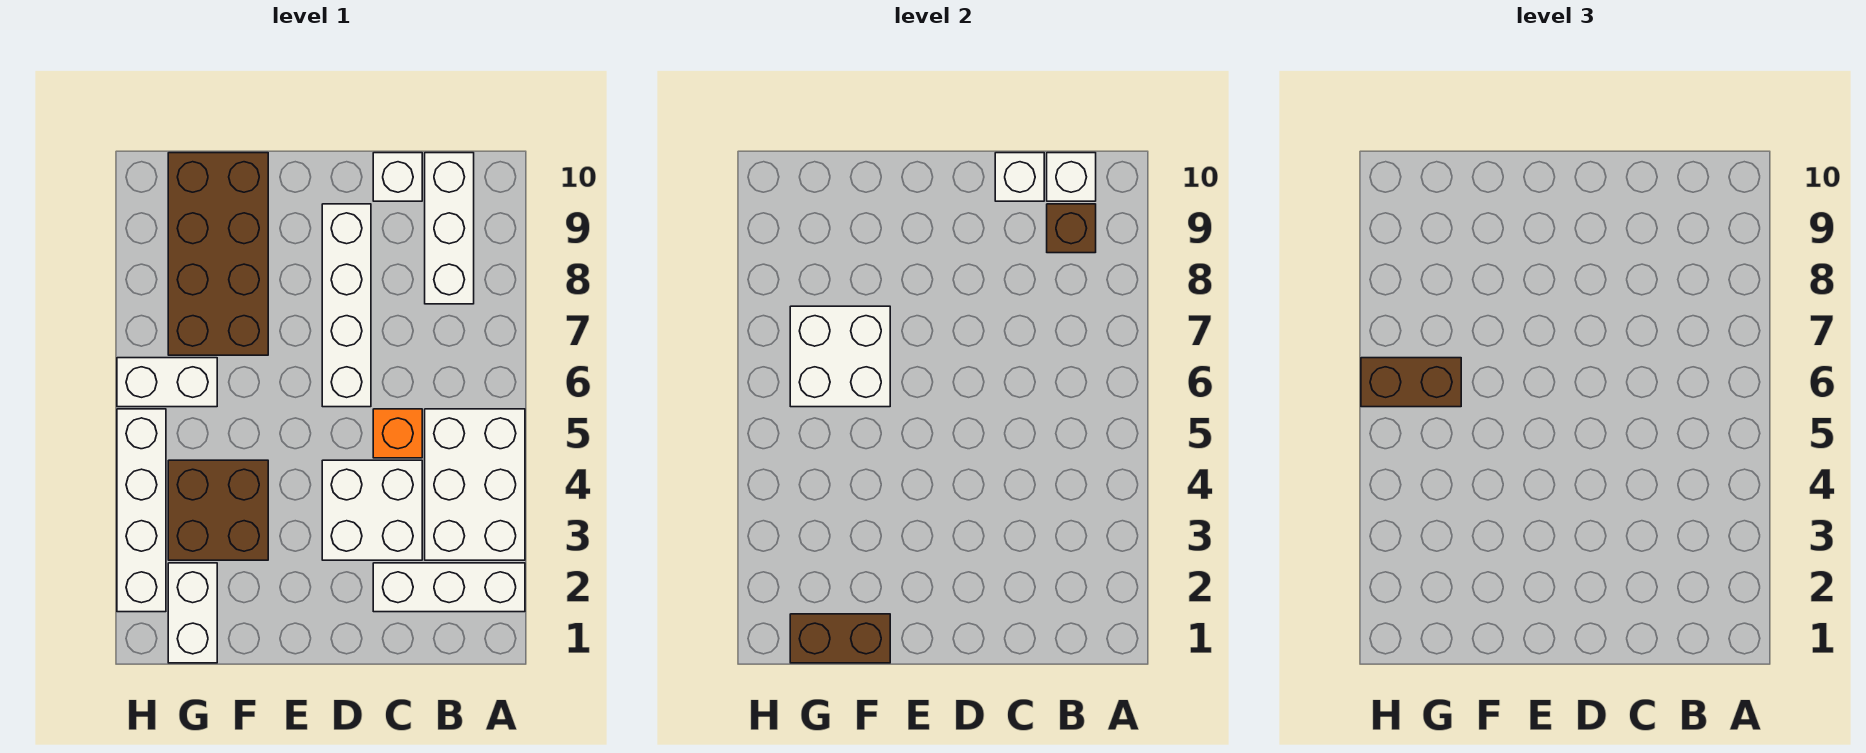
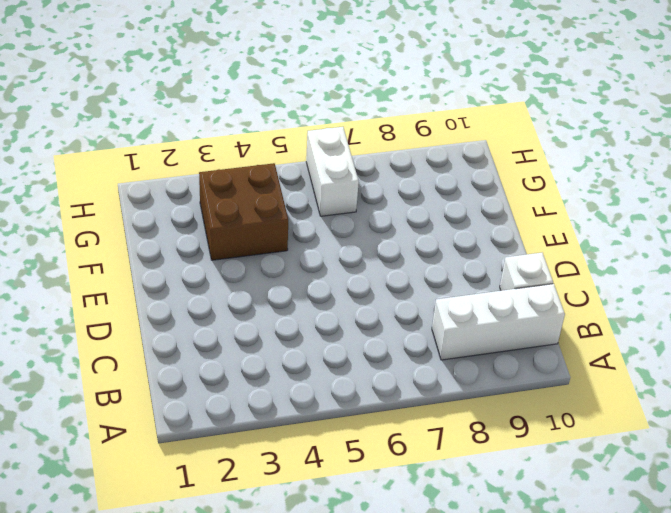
none -> white brick A2:C2 level 1
none -> white brick A3:B5 level 1
none -> white brick C3:D4 level 1

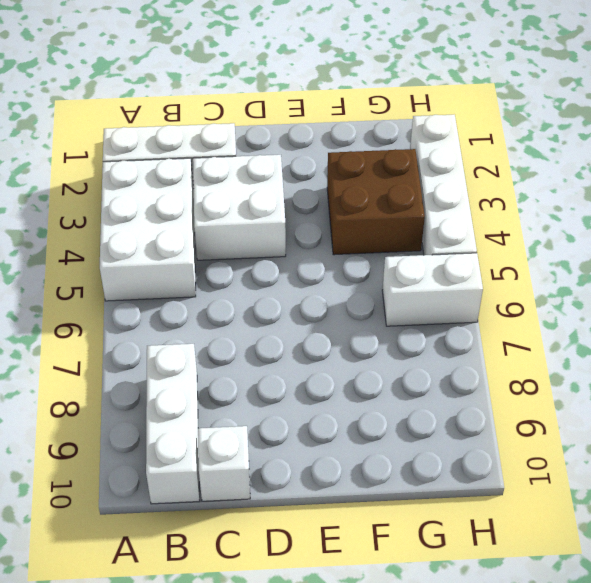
none -> orange brick C5 level 1
none -> white brick D6:D9 level 1
none -> brown brick F7:G10 level 1

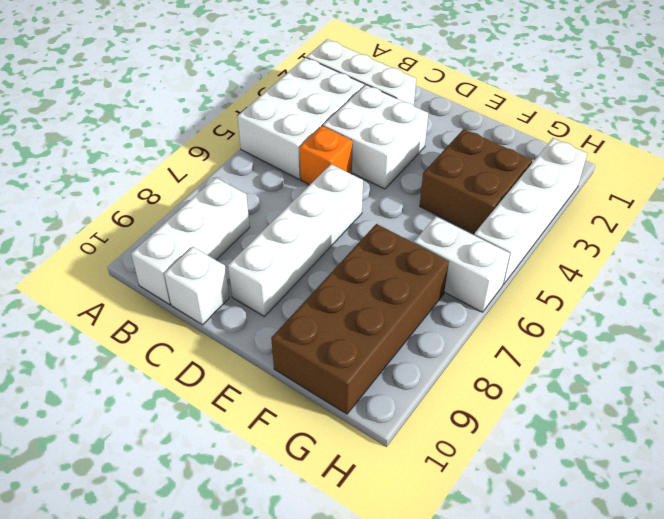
none -> white brick G1:G2 level 1
none -> brown brick B9 level 2
none -> white brick B10 level 2

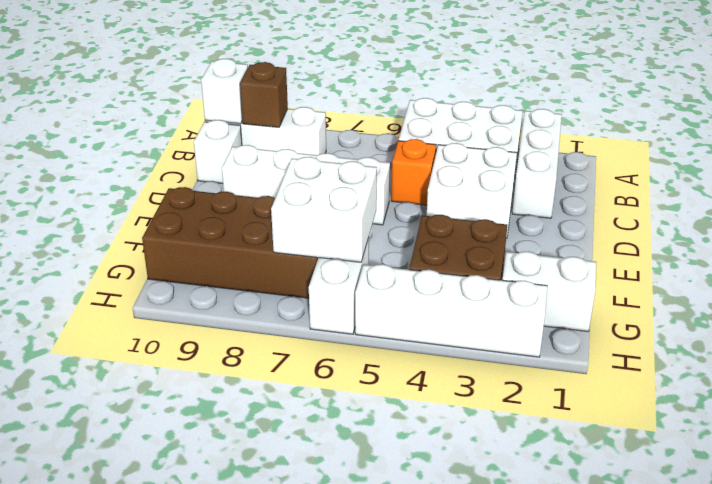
none -> white brick C10 level 2
none -> brown brick F1:G1 level 2
none -> brown brick G6:H6 level 3

